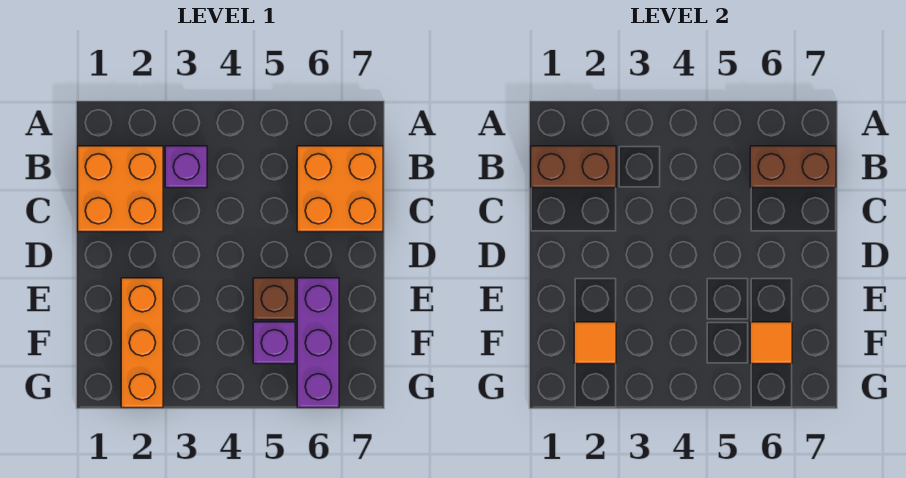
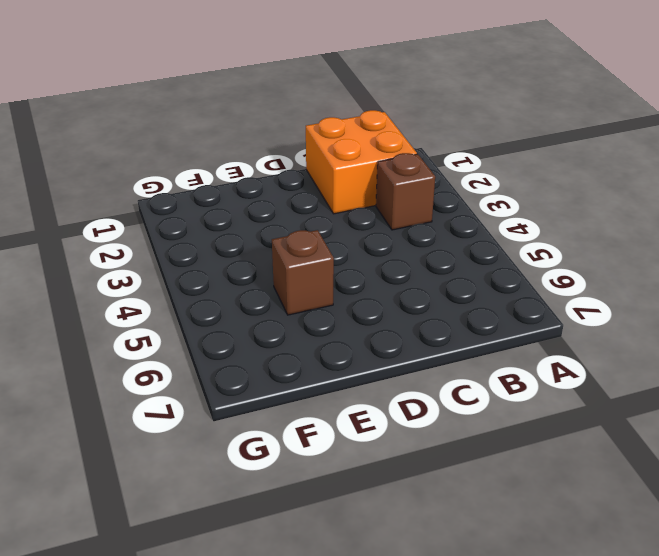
brown brick B3 level 1 -> purple brick B3 level 1
none -> orange brick B6:C7 level 1
none -> orange brick E2:G2 level 1

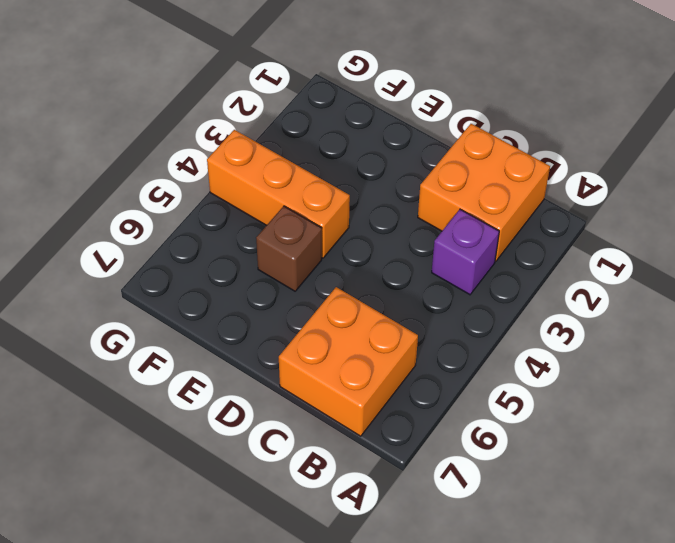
orange brick E4:G4 level 1 -> orange brick E2:G2 level 1
none -> purple brick E6:G6 level 1
none -> purple brick F5 level 1

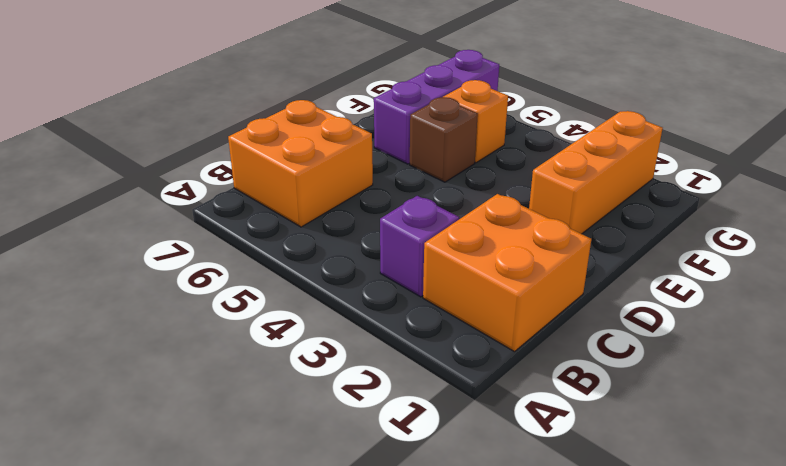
orange brick F5 level 1 -> purple brick F5 level 1
none -> brown brick B1:B2 level 2
none -> brown brick B6:B7 level 2

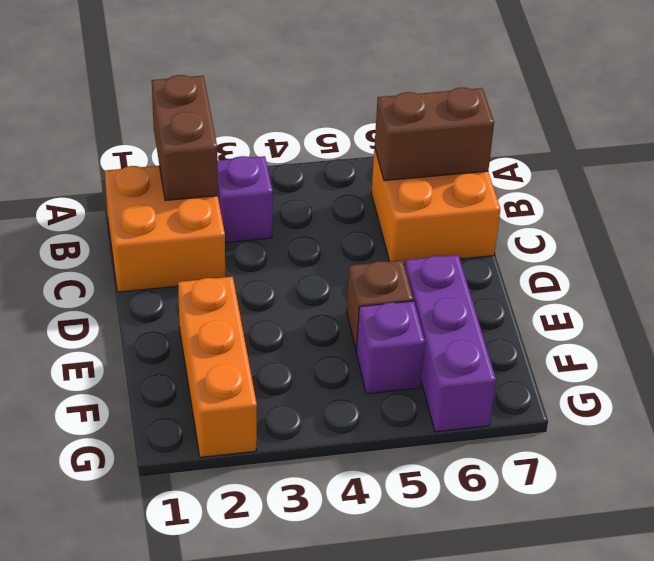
brown brick A2:B2 level 2 -> brown brick B1:B2 level 2
none -> orange tile F2 level 2
none -> orange tile F6 level 2

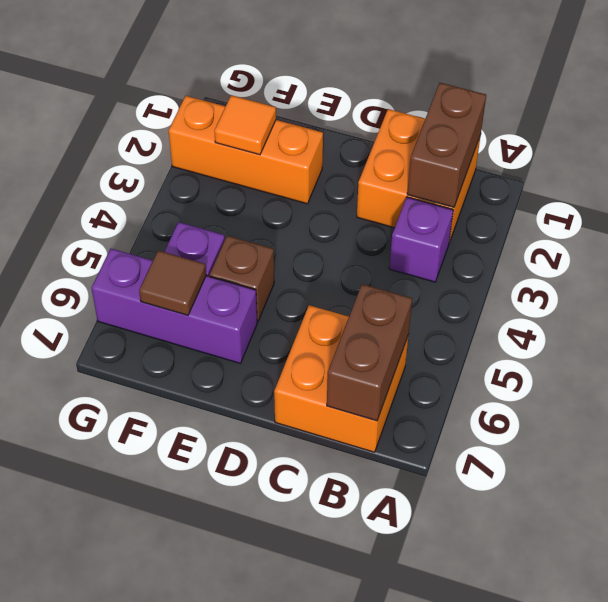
brown tile F6 level 2 -> orange tile F6 level 2

